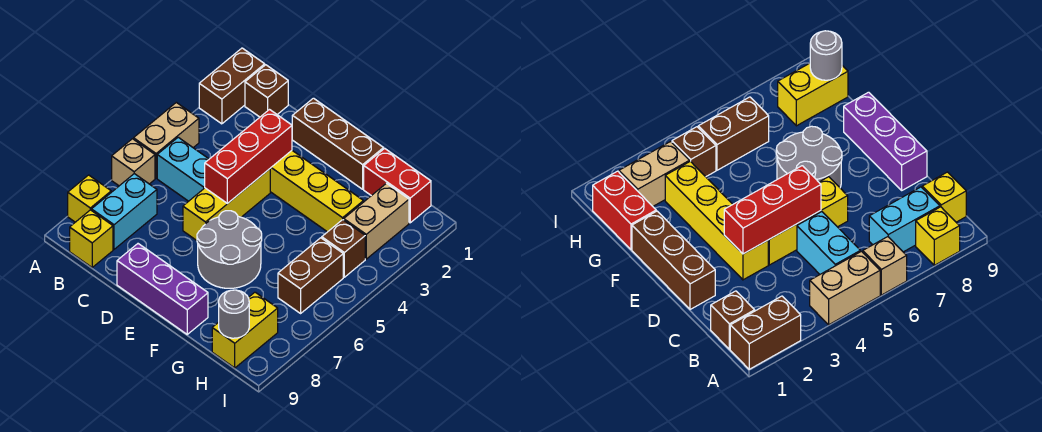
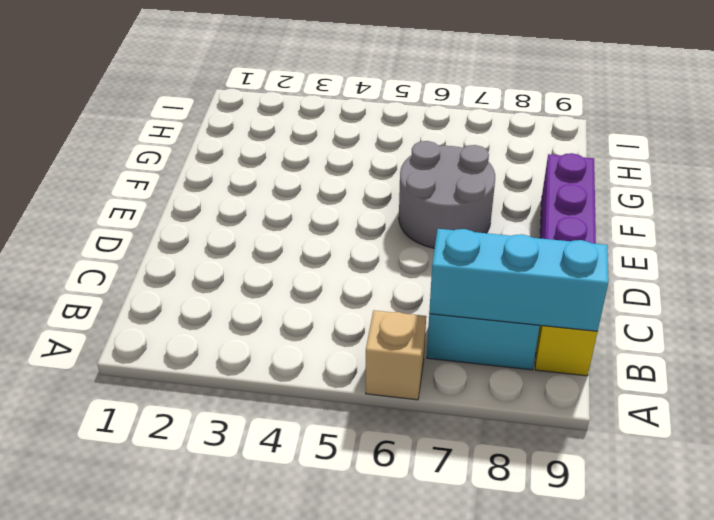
cyan brick B7:B9 level 2 -> none
none -> brown brick A1:A2 level 1
none -> tan brick A4:A5 level 1
none -> yellow brick A8 level 1

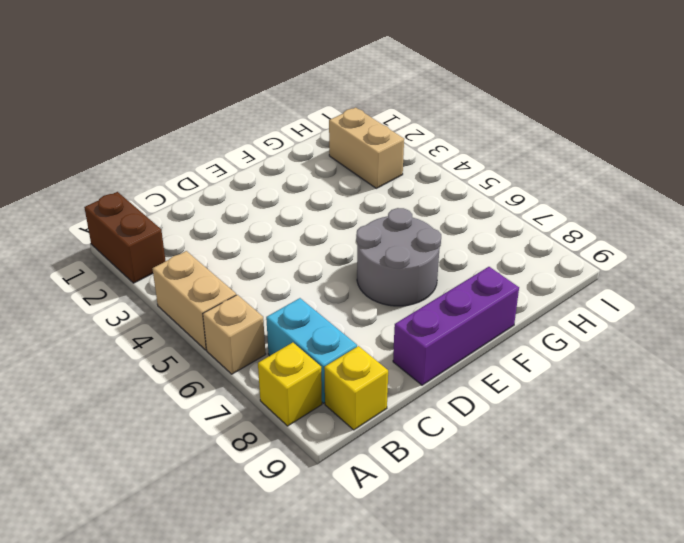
none -> brown brick B1 level 1
none -> cyan brick B5:C5 level 1
none -> brown brick D1:F1 level 1

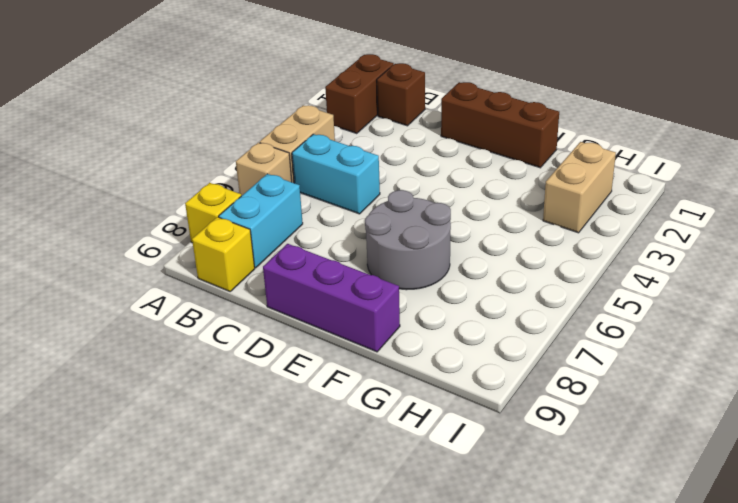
none -> yellow brick D3:G3 level 1
none -> yellow brick D4:D6 level 1
none -> red brick G1:H1 level 1

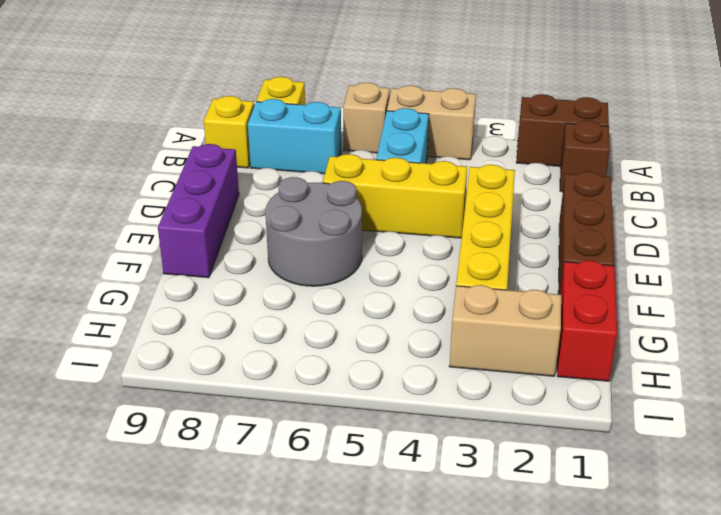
none -> brown brick H4 level 1
none -> brown brick H5:H6 level 1
none -> yellow brick H8:H9 level 1

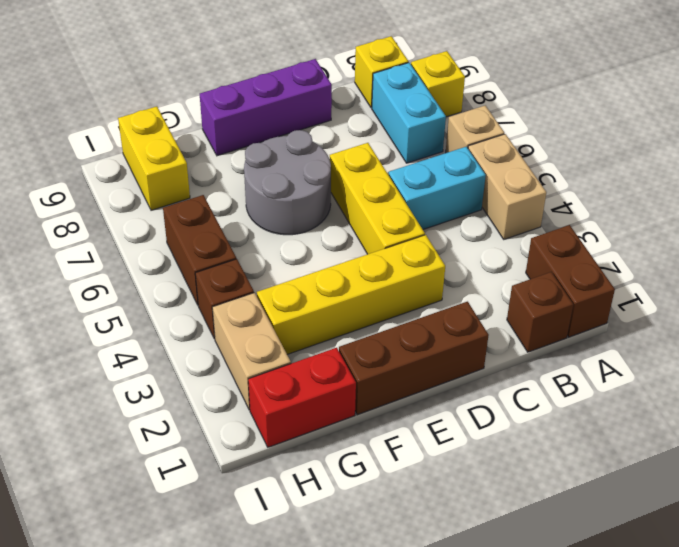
none -> red brick D3:D5 level 2
none -> grey round brick H9 level 2

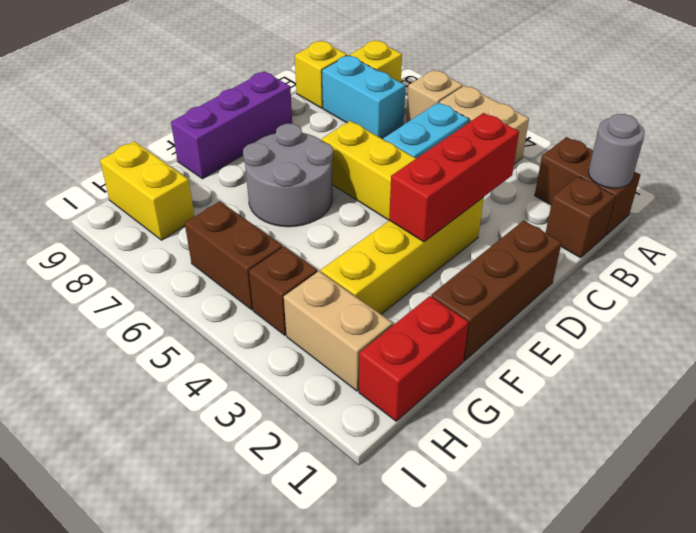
grey round brick A1 level 2 -> grey round brick H9 level 2
red brick C3:E3 level 2 -> red brick D3:D5 level 2

